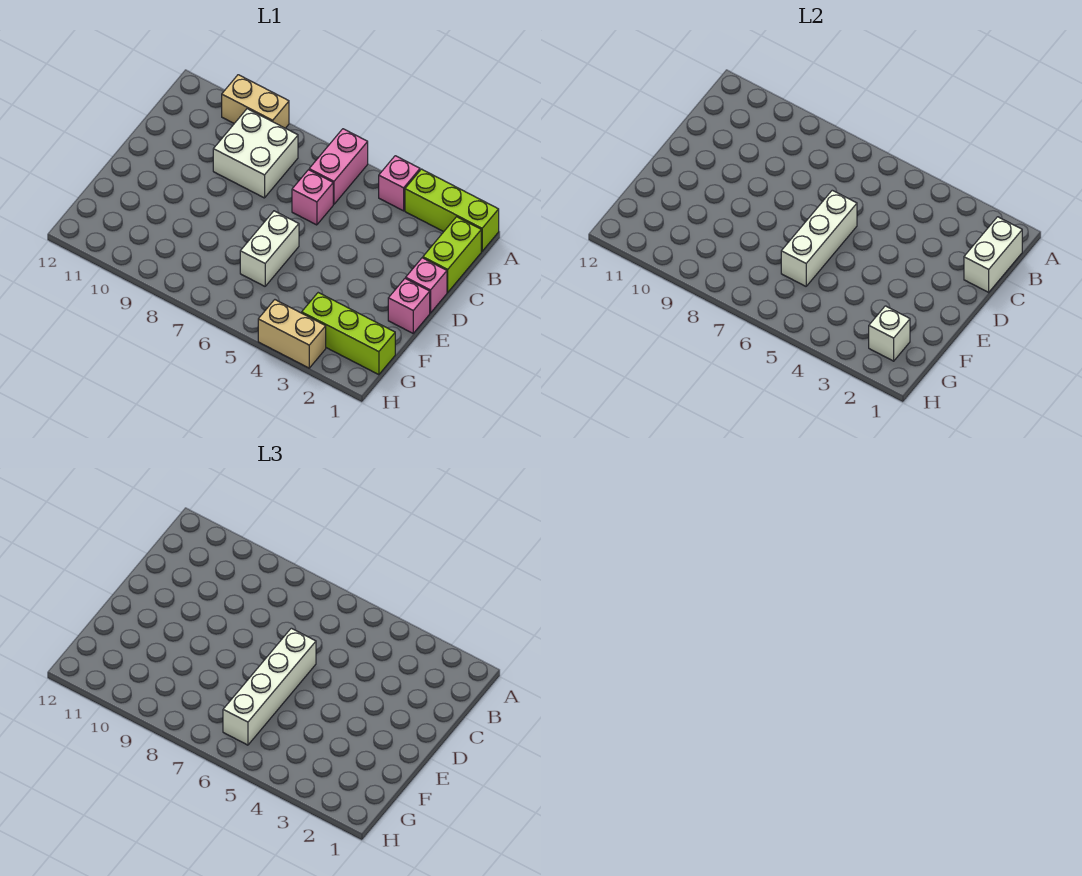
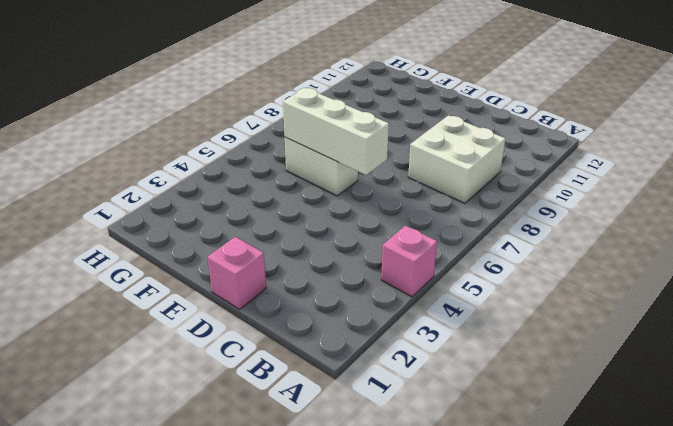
none -> lime brick A1:A3 level 1
none -> pink brick A6:B6 level 1
none -> tan brick A9:A10 level 1

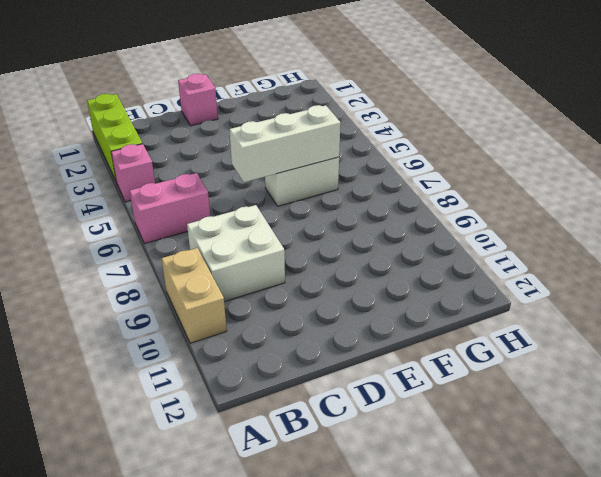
none -> lime brick B1:C1 level 1
none -> pink brick C6 level 1
none -> pink brick E1 level 1

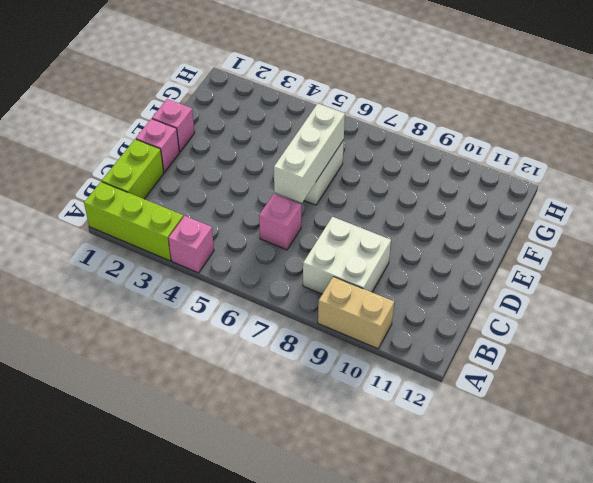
none -> pink brick A6:B6 level 1
none -> lime brick G1:G3 level 1
none -> tan brick H3:H4 level 1

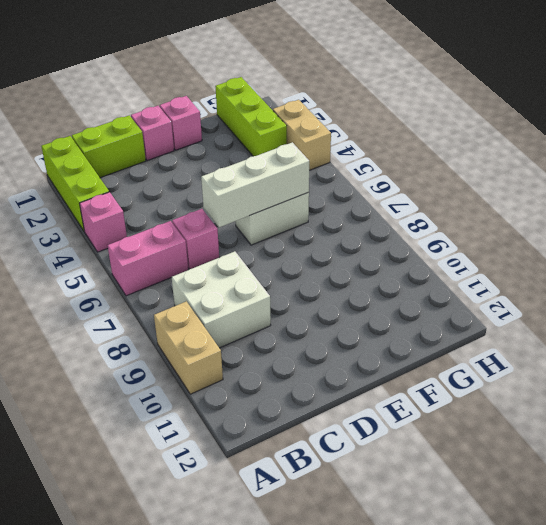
none -> white brick B1:C1 level 2
none -> white brick G2 level 2
none -> white brick D6:G6 level 3

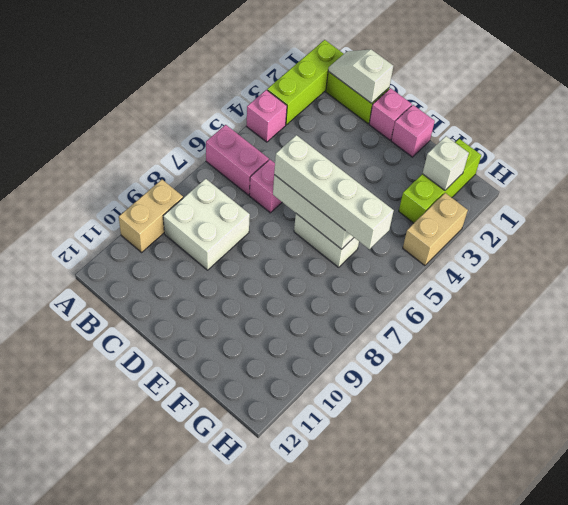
white slope B1:C1 level 2 top C -> white brick B1:C1 level 2

